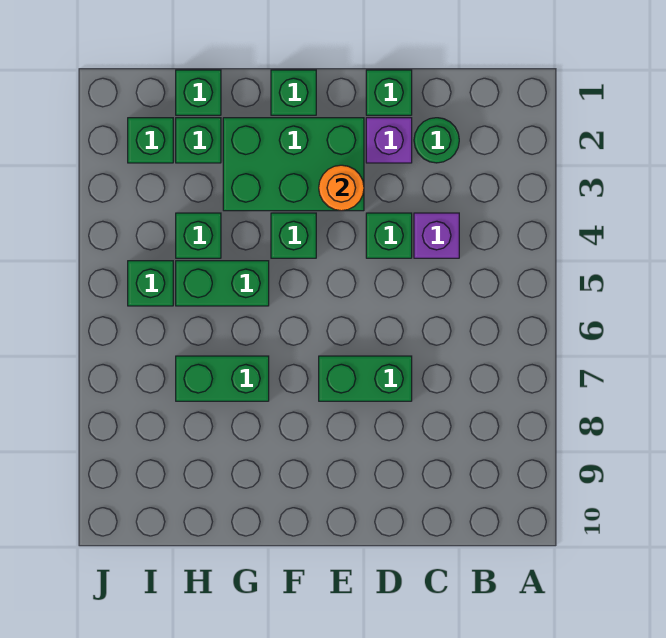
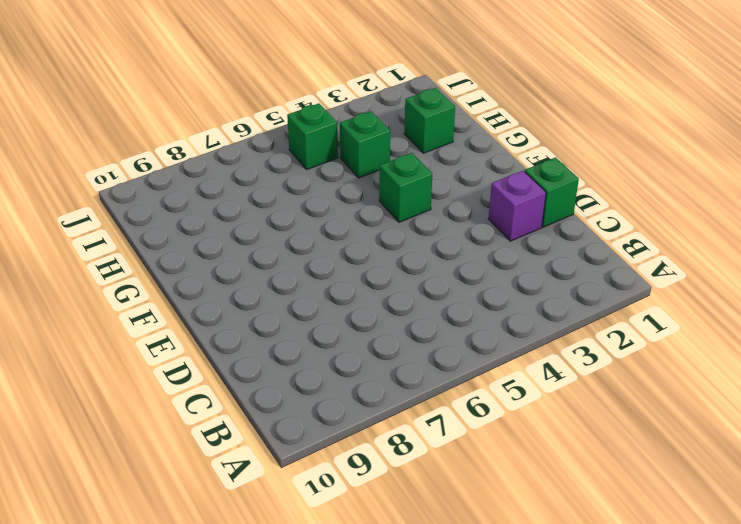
none -> green round brick C2 level 1
none -> purple brick C4 level 1
none -> green brick D4 level 1

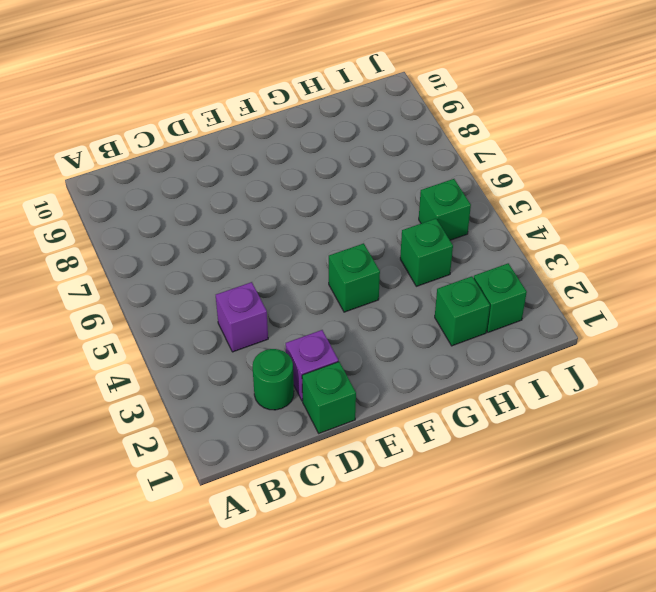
none -> green brick D4 level 1
none -> green brick D7:E7 level 1
none -> green brick E2:G3 level 1

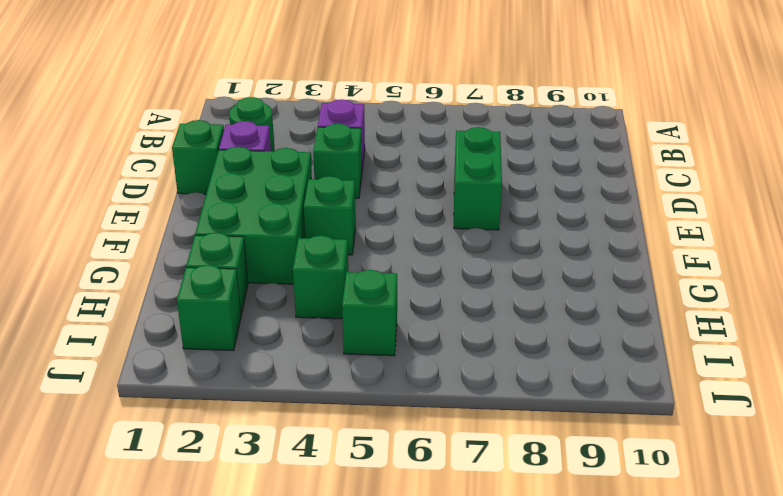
none -> green brick F1 level 1
none -> green brick G5:H5 level 1
none -> green brick G7:H7 level 1

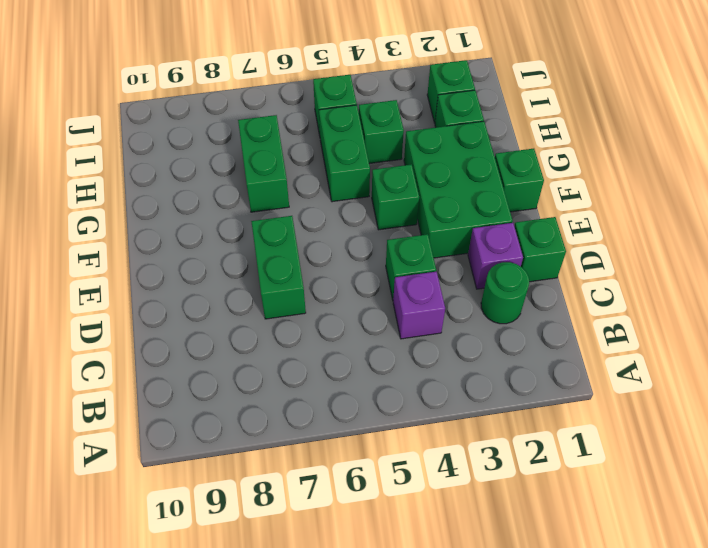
none -> green brick H1 level 1
none -> orange round brick E3 level 2

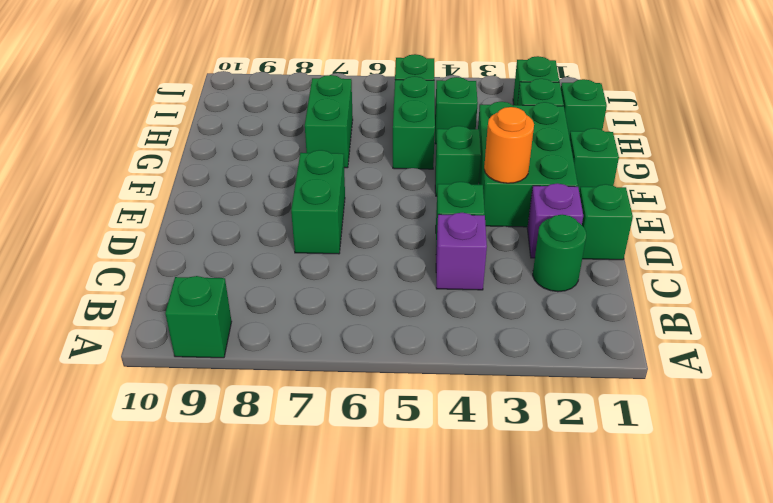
green brick A9 level 1 -> none

